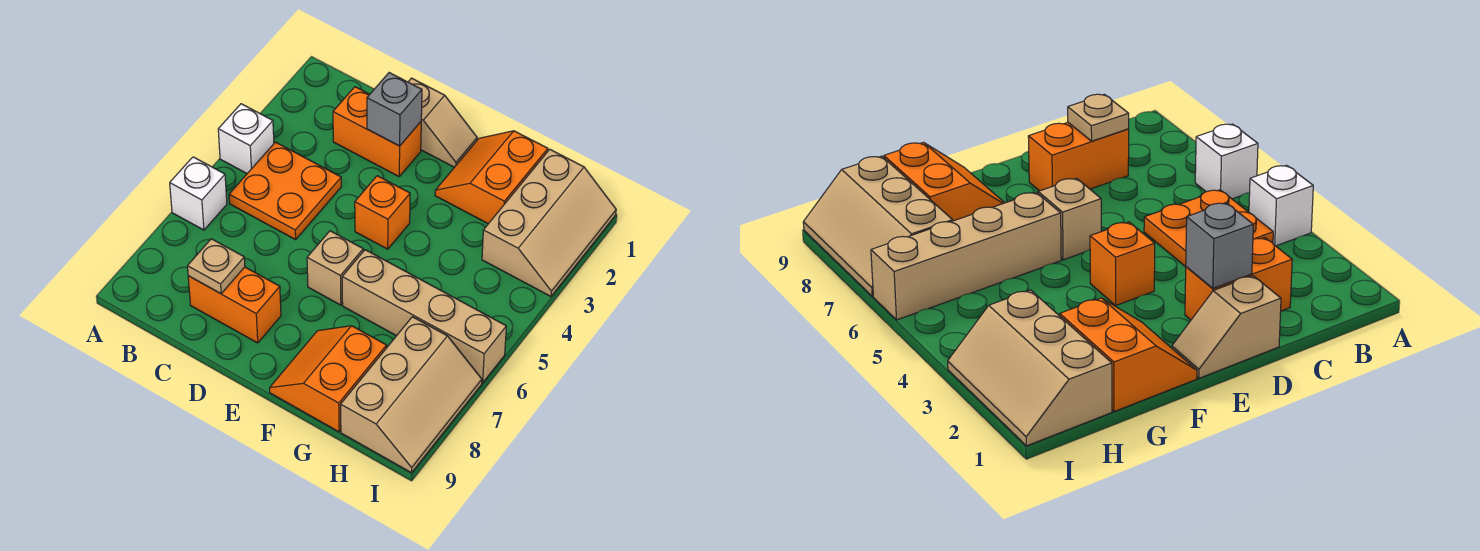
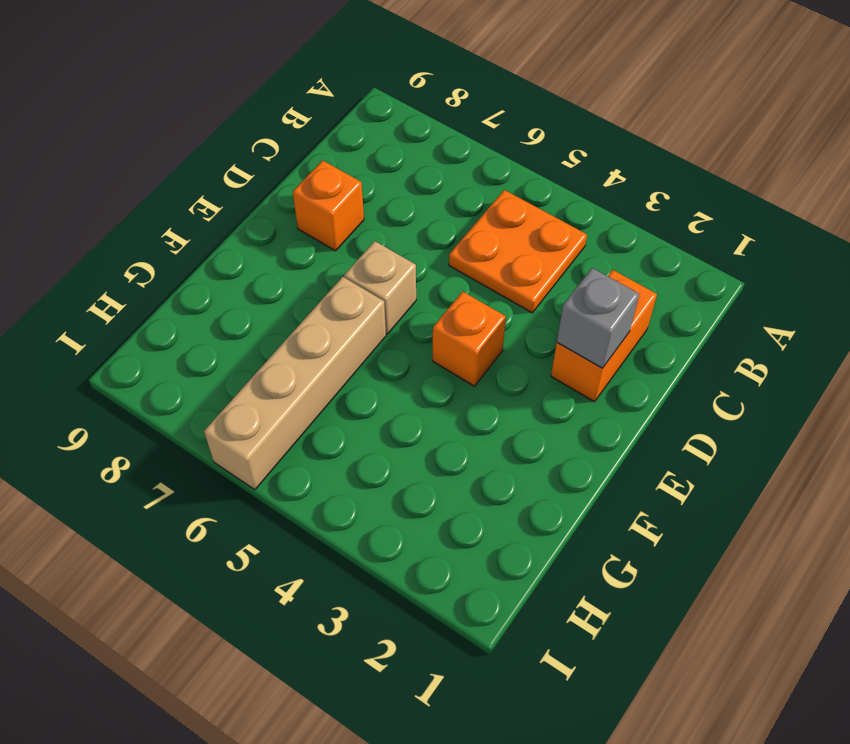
orange brick D8 level 1 -> orange brick C8:D8 level 1
none -> white brick A4 level 1
none -> white brick A6 level 1
none -> tan slope D1:E1 level 1 top D

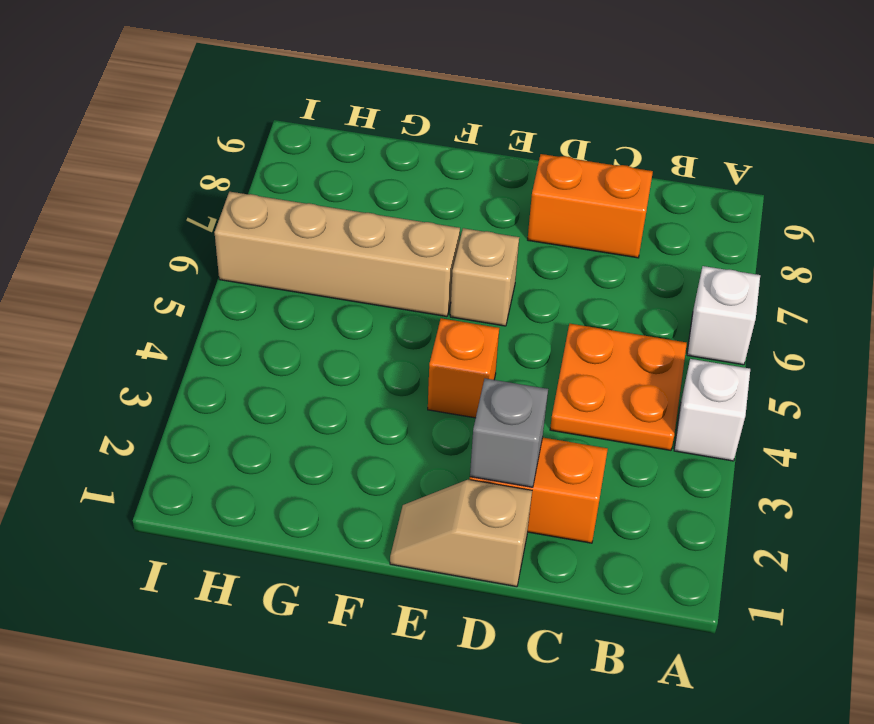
none -> orange slope F1:G2 level 1 top G
none -> orange slope F8:G9 level 1 top G
none -> tan slope H1:I3 level 1 top H

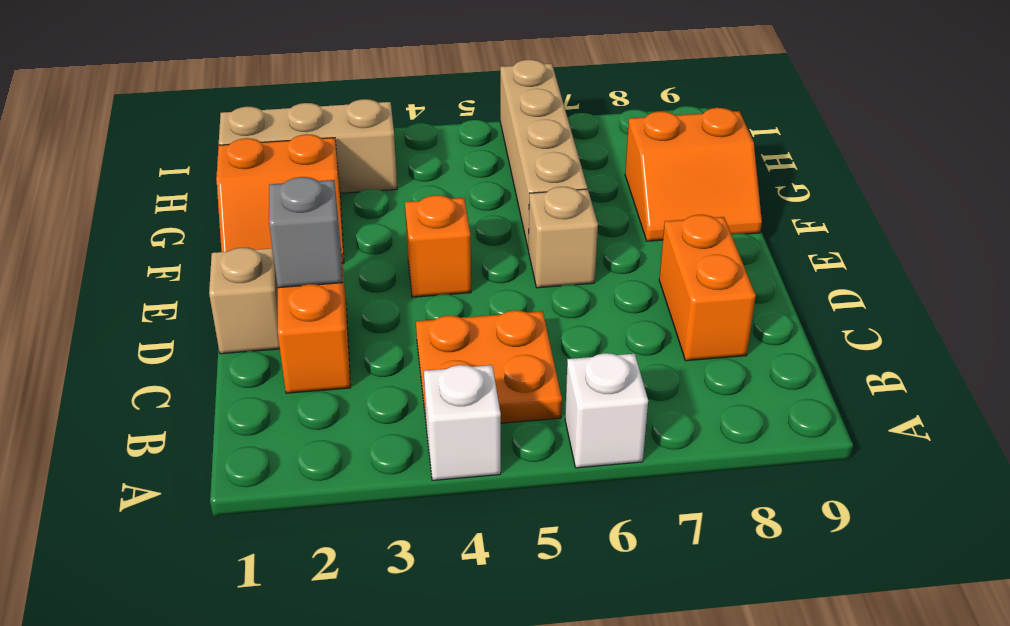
none -> tan slope H7:I9 level 1 top H
none -> tan plate C8 level 2

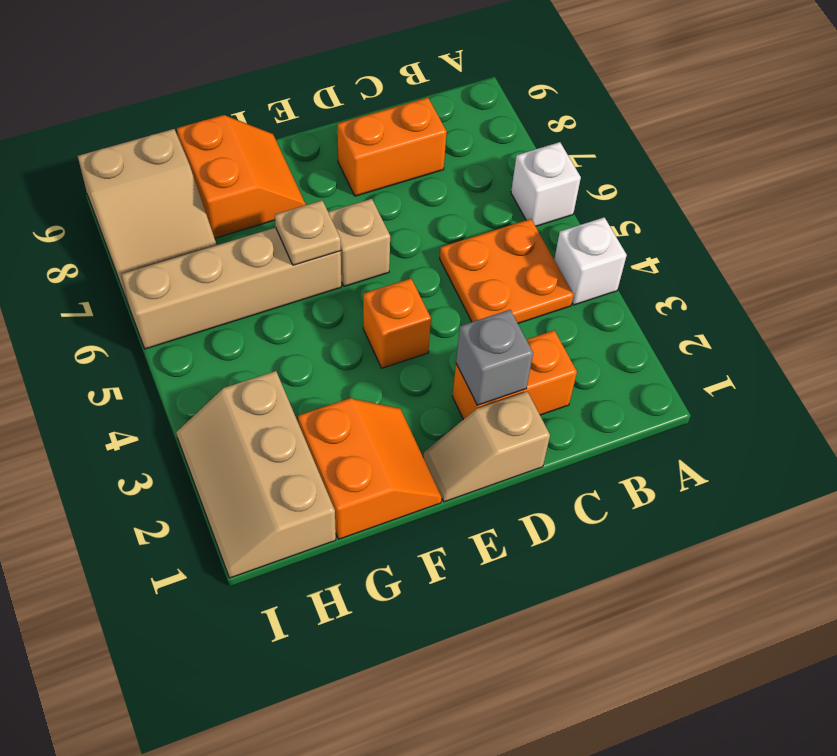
tan plate F6 level 2 -> tan plate C8 level 2
tan slope H7:I9 level 1 top 9 -> tan slope H7:I9 level 1 top H

